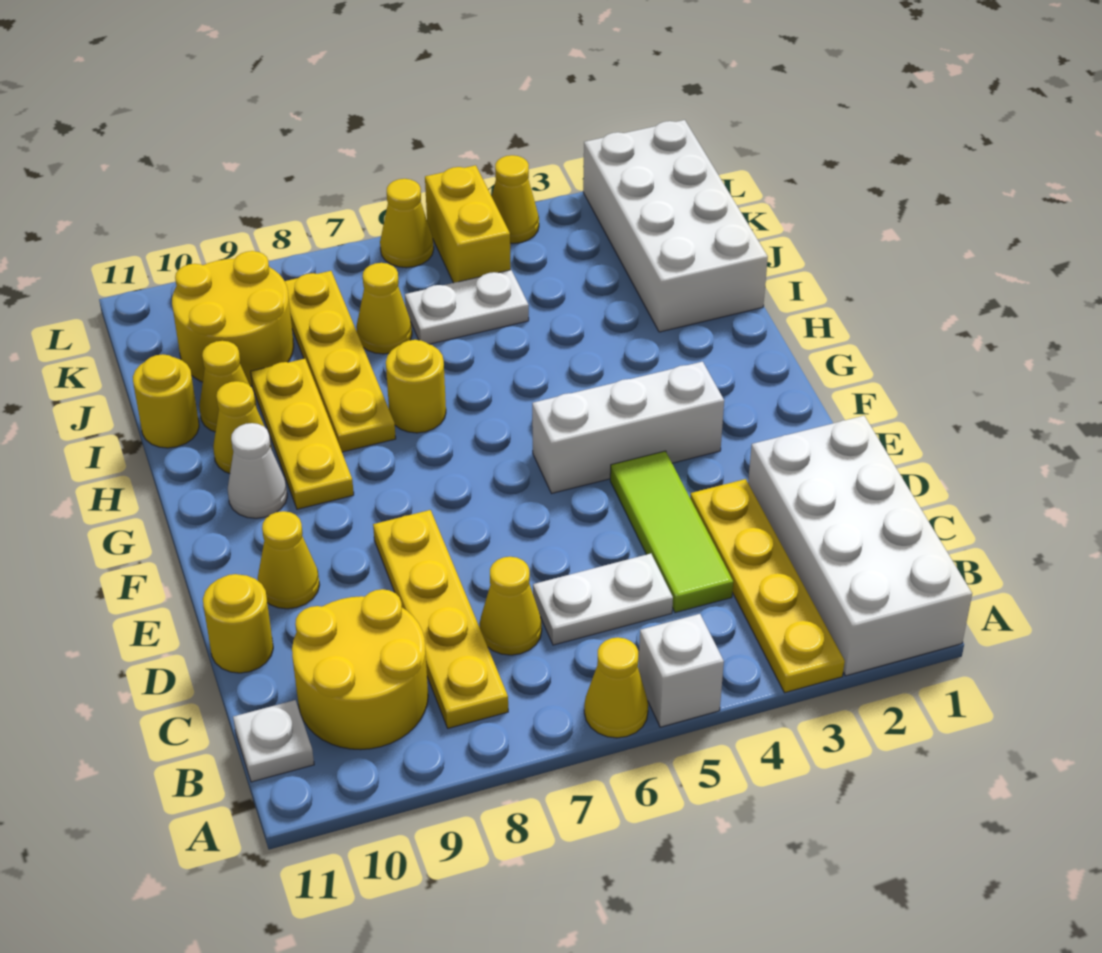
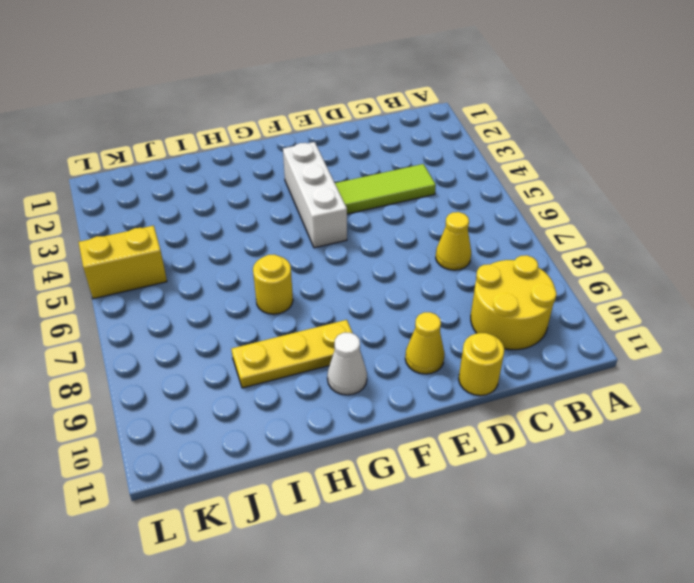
none -> white brick A1:D2 level 1
none -> yellow plate A3:D3 level 1
none -> white brick A5 level 1

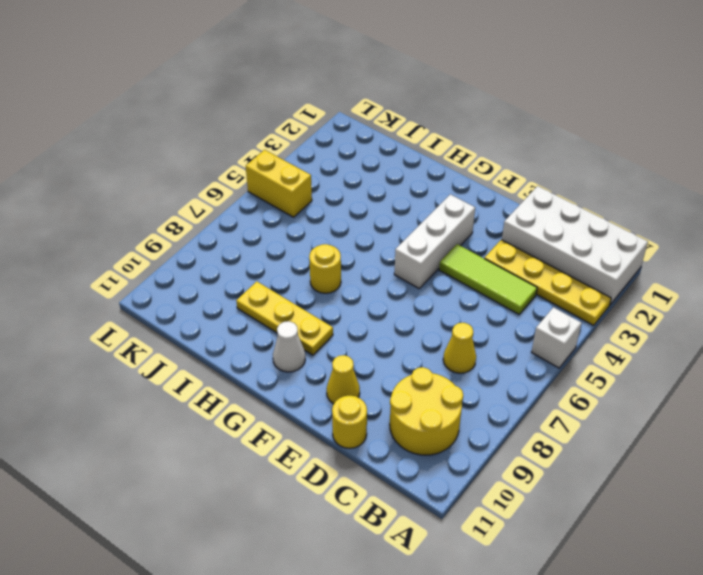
none -> yellow cone A6 level 1
none -> yellow plate B8:E8 level 1
none -> white plate B11 level 1

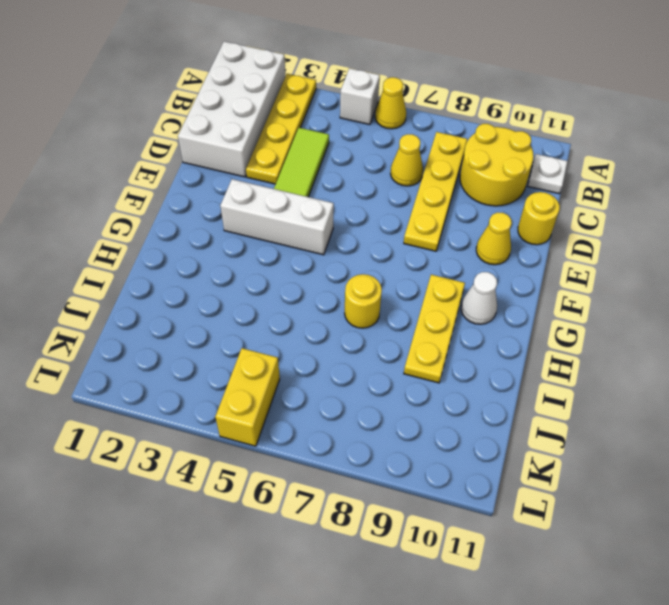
none -> white plate C5:C6 level 1
none -> yellow plate H8:K8 level 1
none -> yellow cone H10 level 1

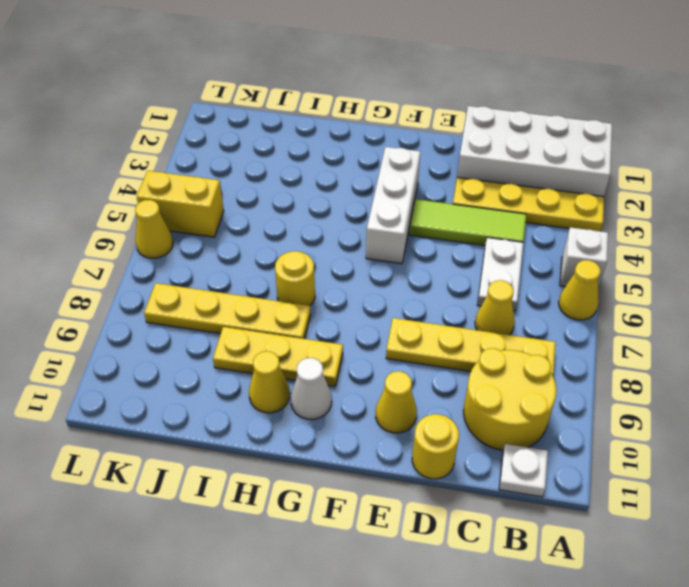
none -> white brick I1:L2 level 1
none -> yellow cone I10 level 1
none -> yellow round brick I11 level 1

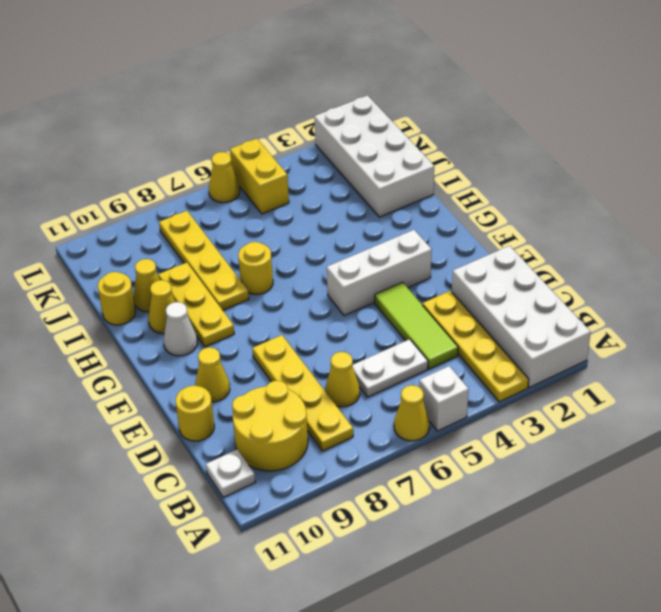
none -> white plate J5:J6 level 1
none -> yellow cone J7 level 1
none -> yellow round brick J9:K10 level 1

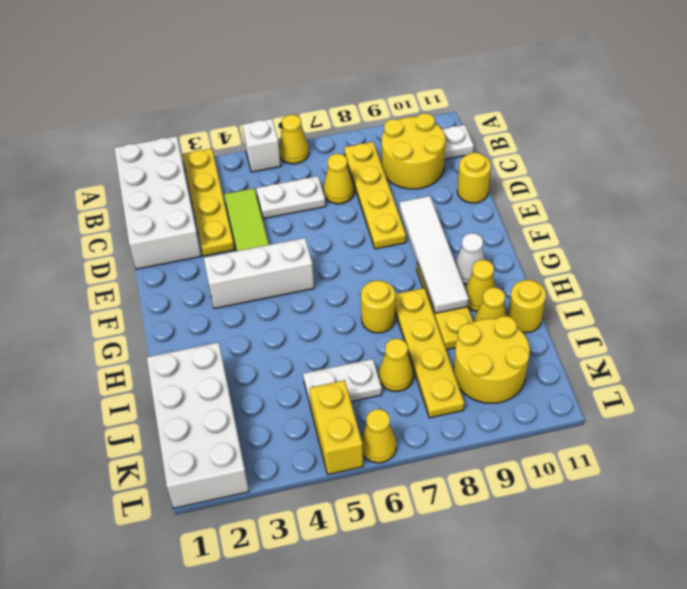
white tile E9:H9 level 2 -> none
none -> yellow cone E10 level 1
none -> yellow cone L4 level 1

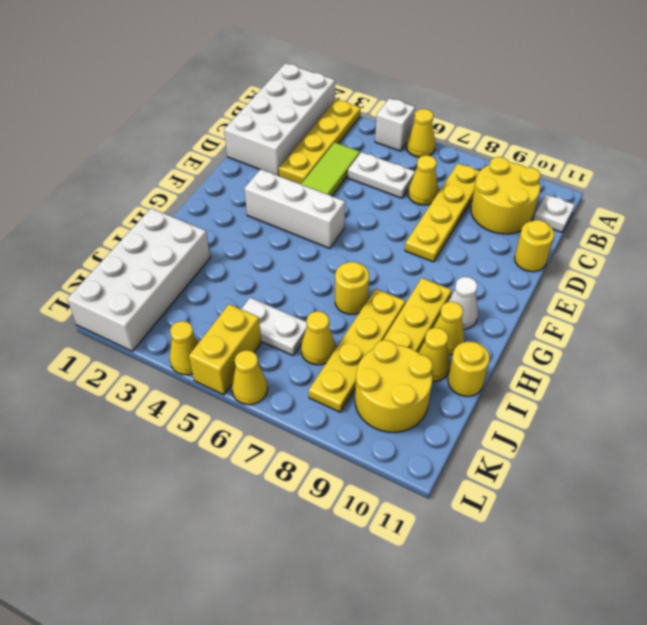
none -> yellow cone E10 level 1

